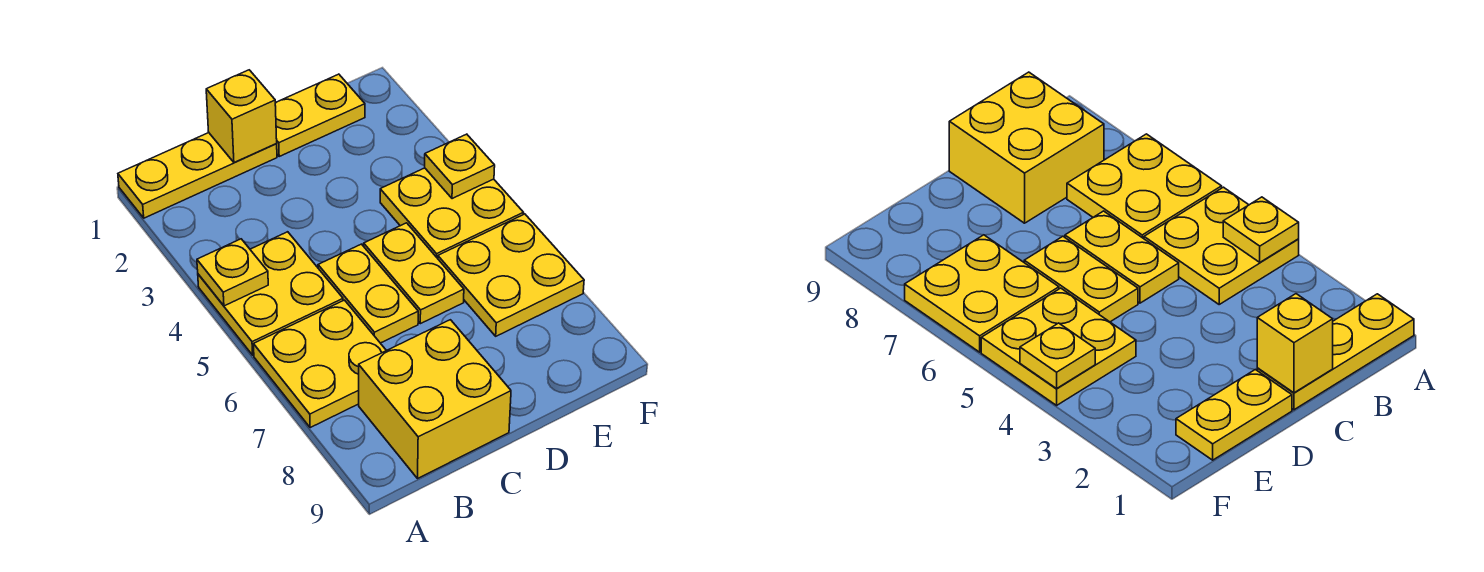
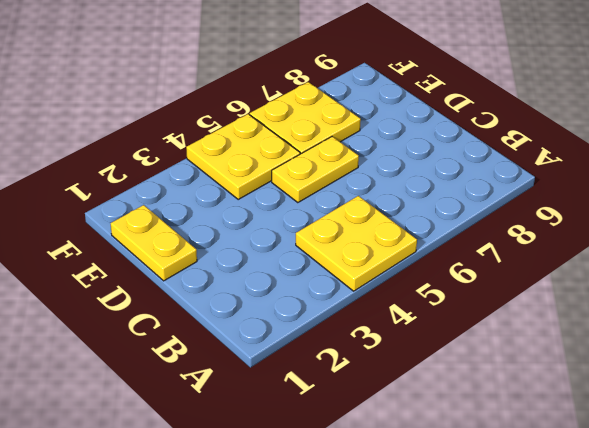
none -> yellow plate A1:C1 level 1
none -> yellow plate A6:B7 level 1
none -> yellow brick B8:C9 level 1

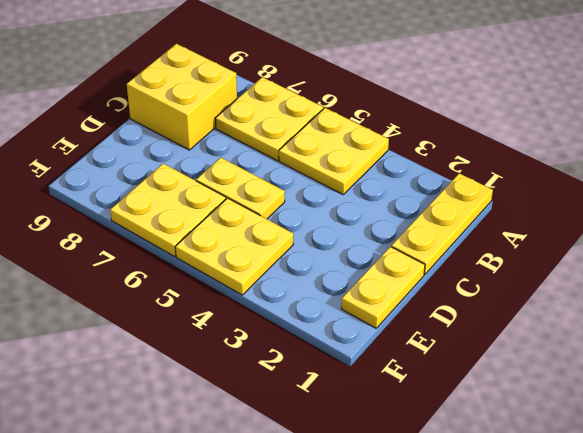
none -> yellow plate C5:C6 level 1
none -> yellow plate A4 level 2
none -> yellow brick C1 level 2

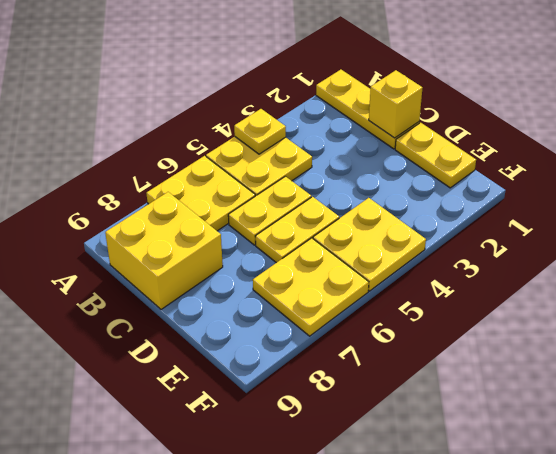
none -> yellow plate F4 level 2

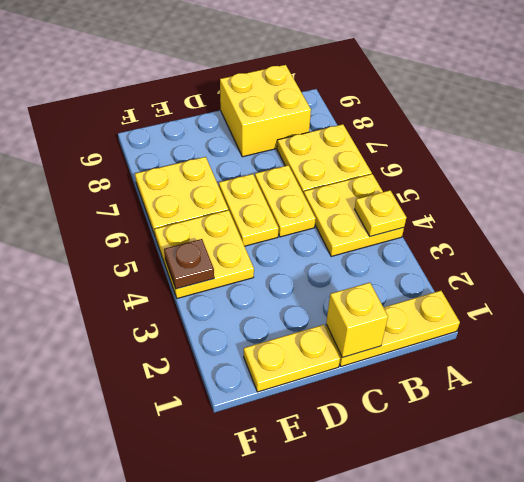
brown plate F4 level 2 -> yellow plate F4 level 2

